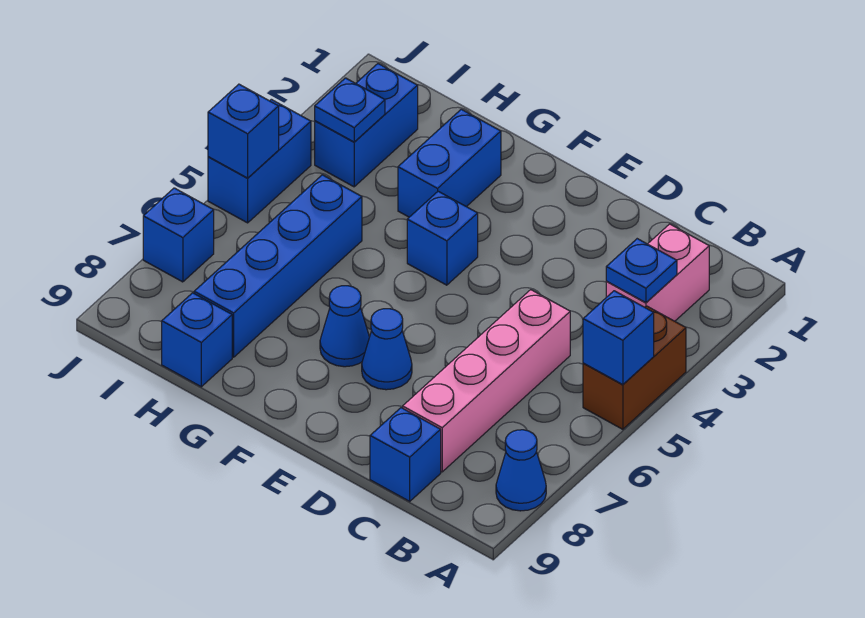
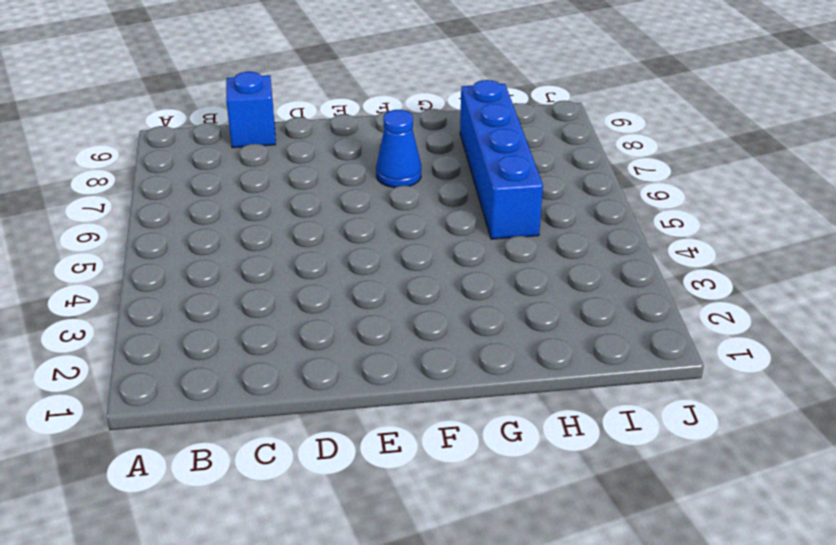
none -> brown brick A4:A5 level 1
none -> blue cone A8 level 1
none -> pink brick B2:B3 level 1

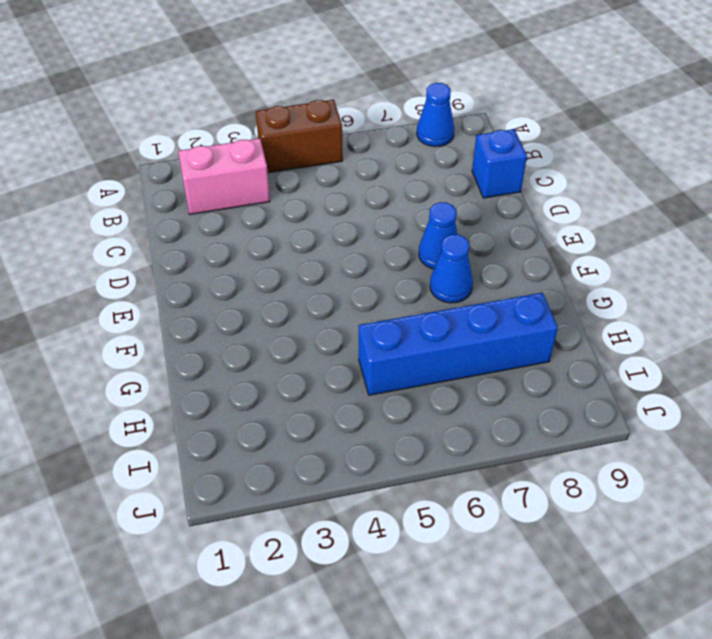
none -> pink brick C5:C8 level 1
none -> blue brick F4 level 1
none -> blue brick G2:G3 level 1

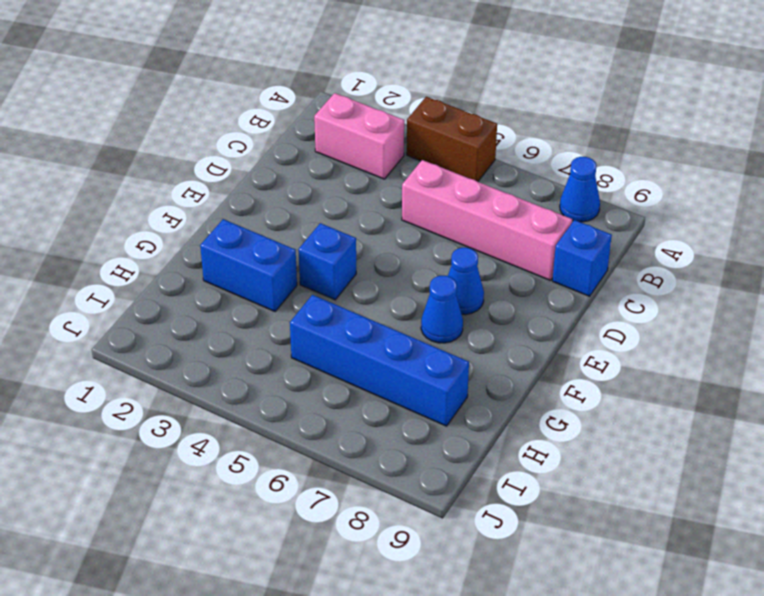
none -> blue brick H9 level 1
none -> blue brick I2:I3 level 1
none -> blue brick J4:J5 level 1

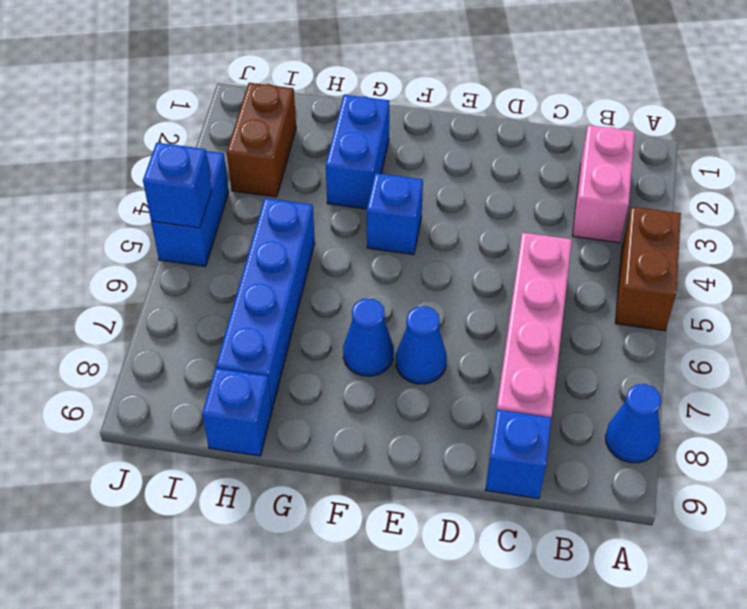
brown brick I2:I3 level 1 -> blue brick I2:I3 level 1
none -> blue brick J7 level 1
none -> blue brick A5 level 2
none -> blue plate B3 level 2

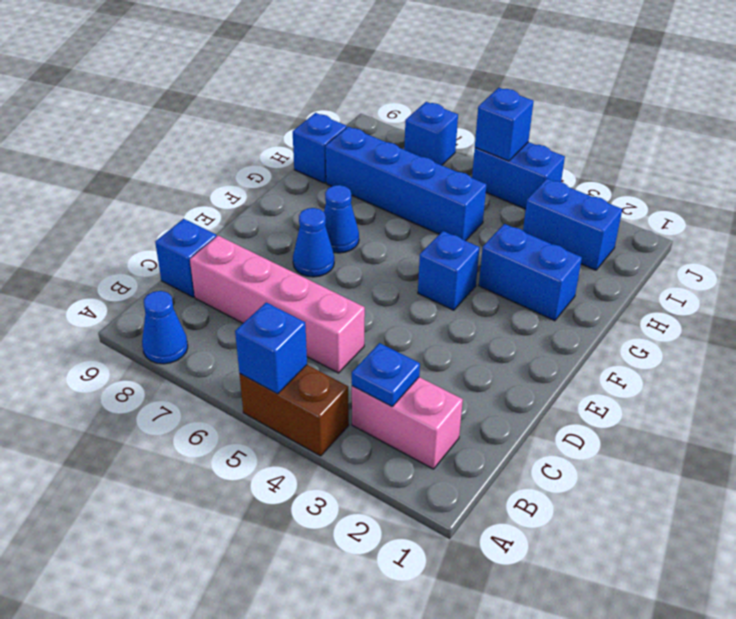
none -> blue plate I3 level 2

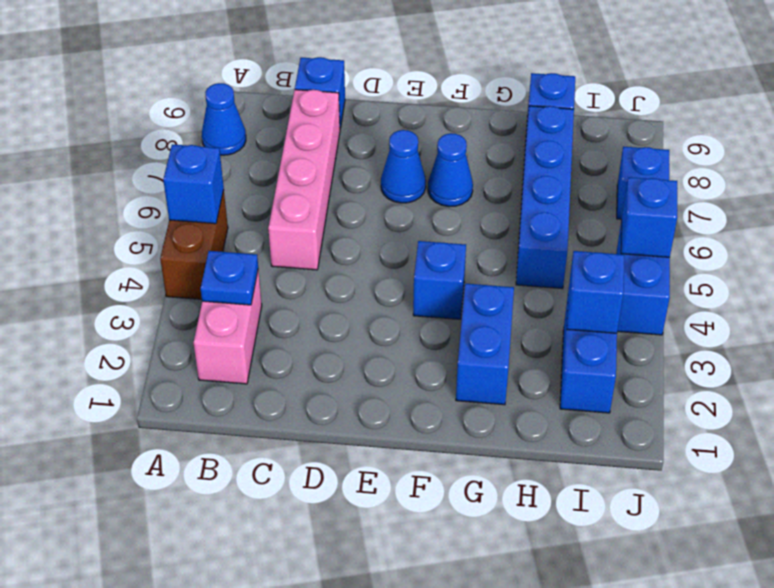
blue brick I3 level 2 -> blue plate I3 level 2

